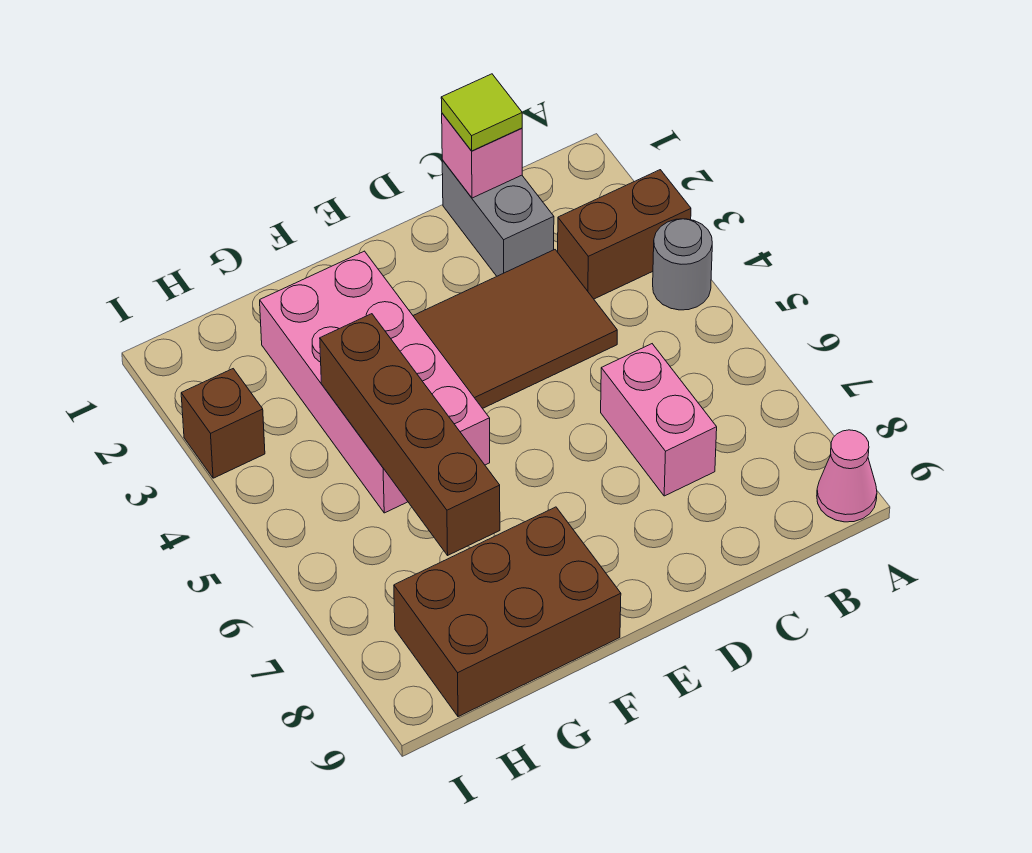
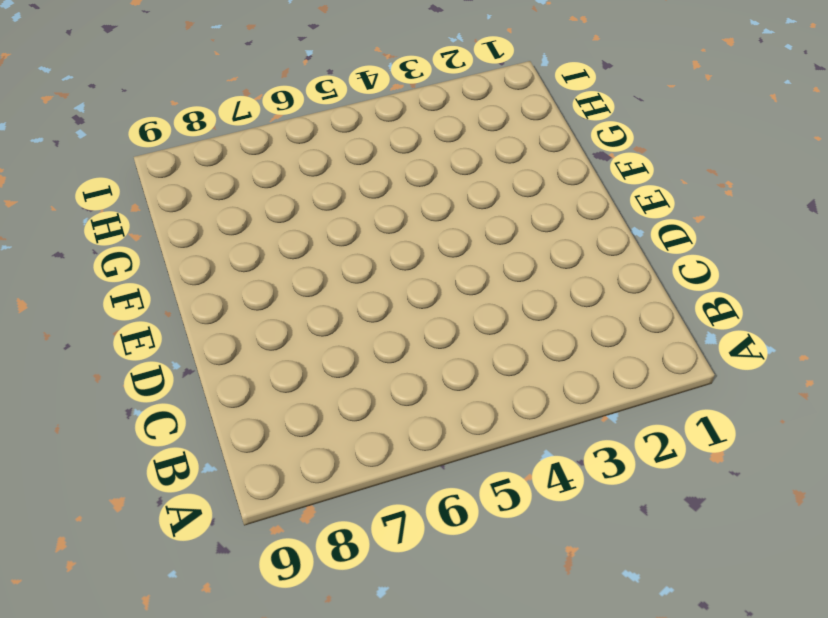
none -> brown brick A3:B3 level 1
none -> grey round brick A4 level 1
none -> pink cone A9 level 1

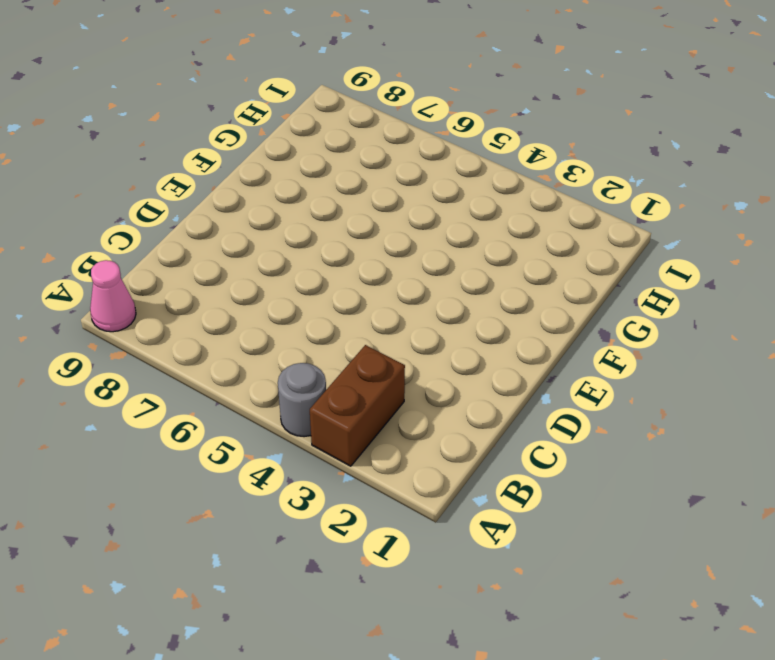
none -> grey brick C1:C2 level 1
none -> brown tile C3:E4 level 1
none -> pink brick C6:C7 level 1

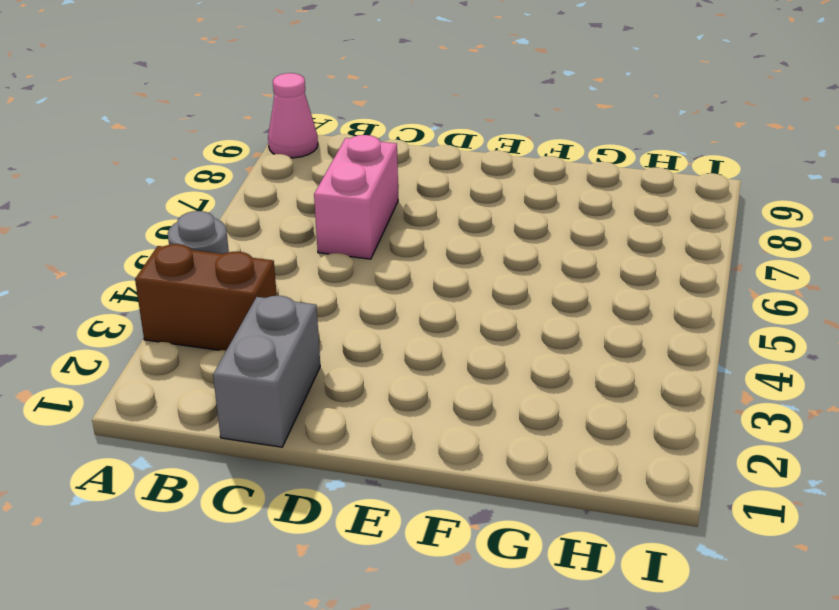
none -> brown tile C3:E4 level 1
none -> pink brick F2:G5 level 1
none -> brown brick F8:H9 level 1

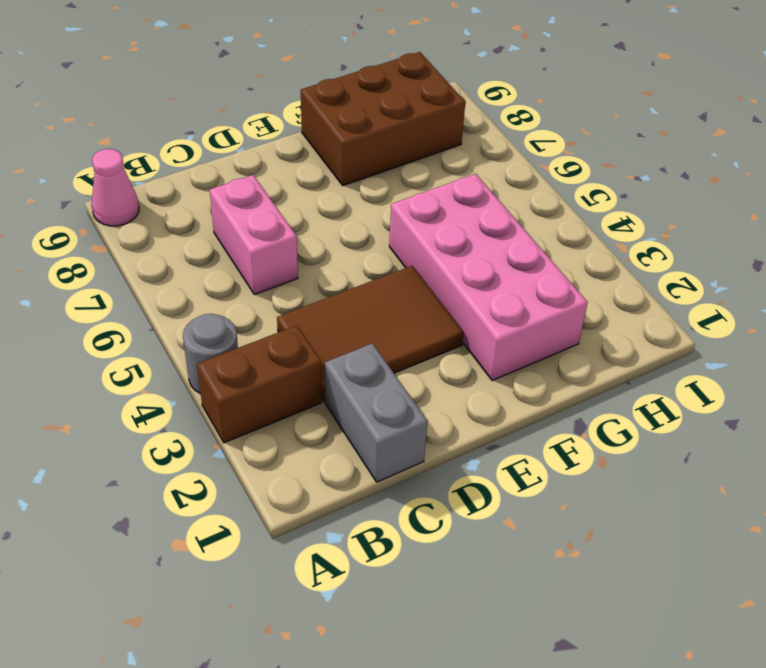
none -> brown brick I3 level 1
none -> pink brick C1 level 2
none -> brown brick G4:G7 level 2

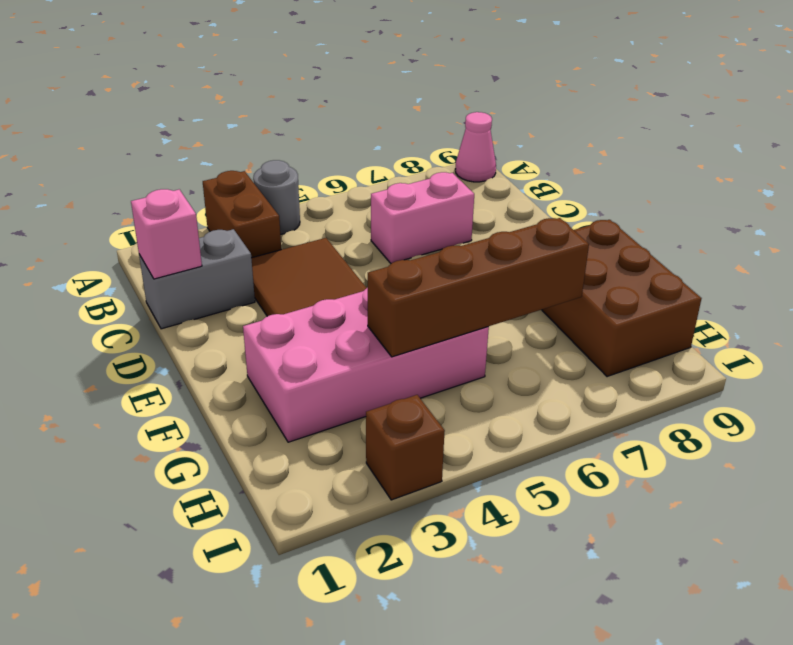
none -> lime tile C1 level 3

